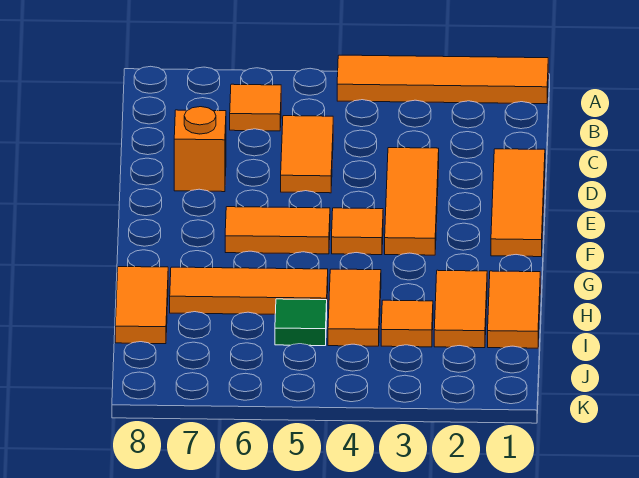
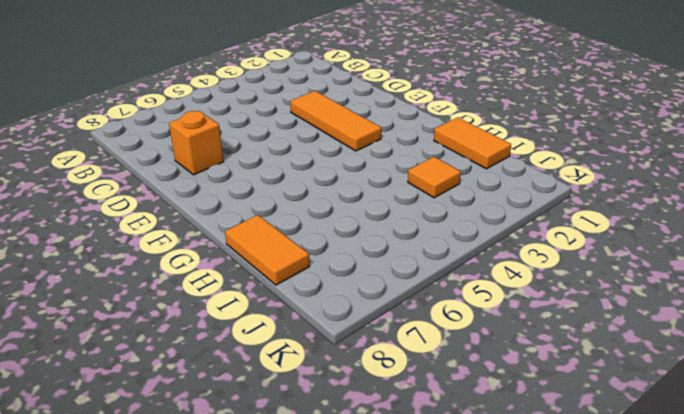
none -> orange tile A1:A4 level 1
none -> orange tile B6 level 1
none -> orange tile C5:D5 level 1

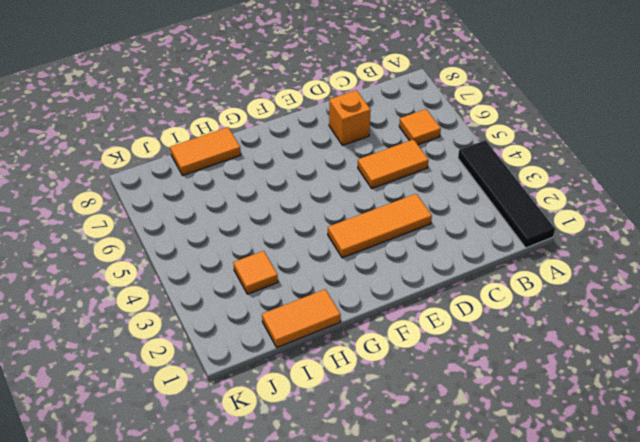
black tile A1:A4 level 1 -> orange tile A1:A4 level 1
none -> orange tile D1:F1 level 1
none -> orange tile F4 level 1
none -> orange tile F5:F6 level 1

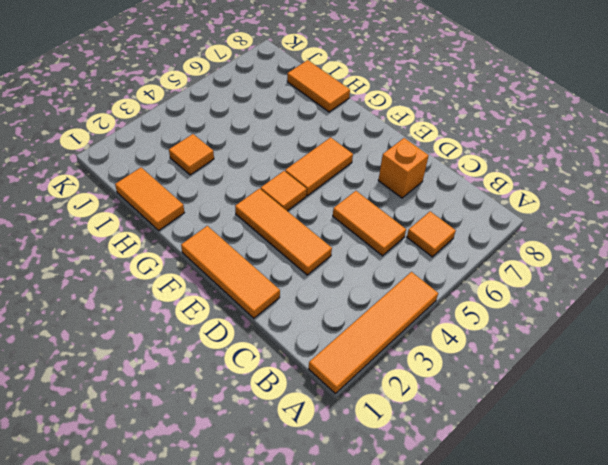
none -> orange tile H2:I2 level 1
none -> orange tile H4:I4 level 1
none -> orange tile H5:H7 level 1

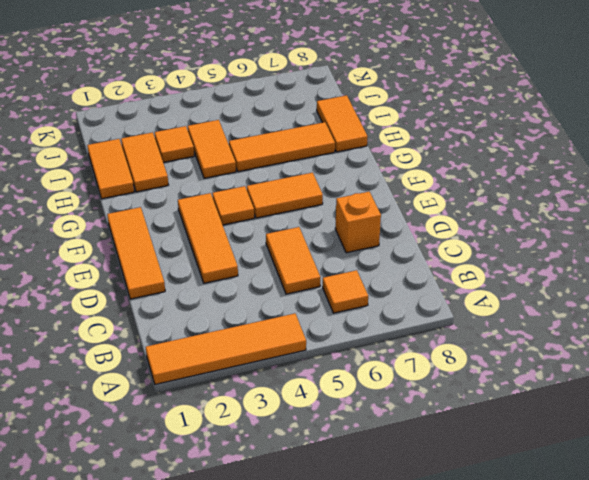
none -> green tile I5 level 1

